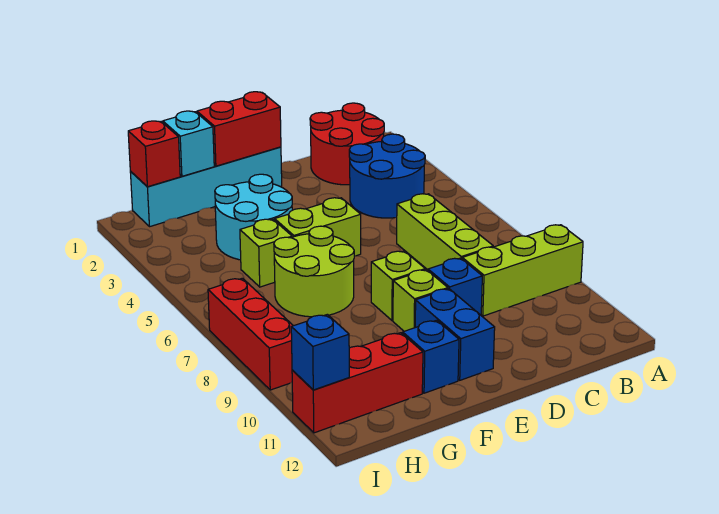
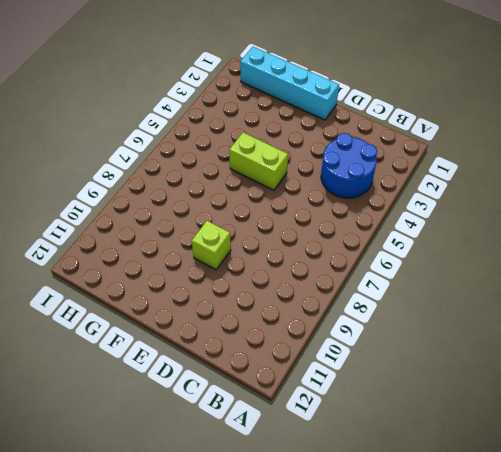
none -> lime brick A9:C9 level 1
none -> red round brick B1:C2 level 1
none -> lime brick C6:C8 level 1

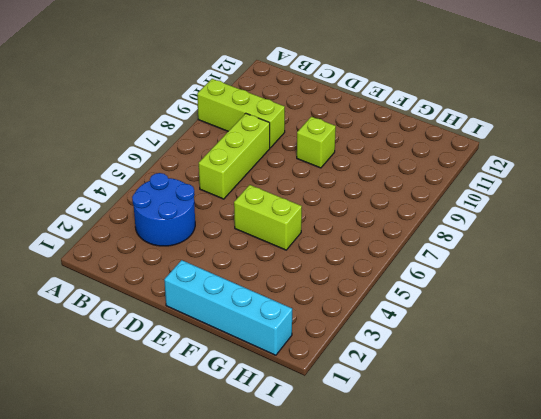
none -> red round brick B1:C2 level 1
none -> blue brick D9 level 1
none -> lime brick E8 level 1

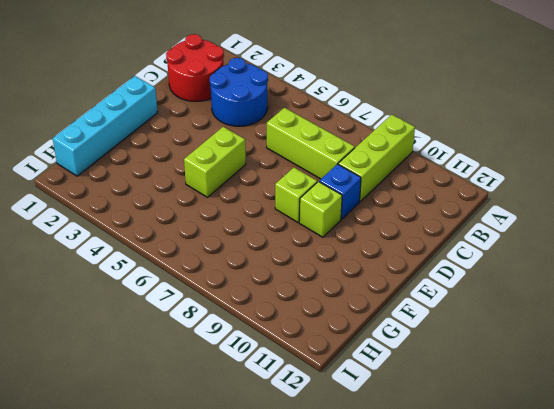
none -> blue brick E10:E11 level 1
none -> cyan round brick F3:G4 level 1
none -> lime round brick F6:G7 level 1

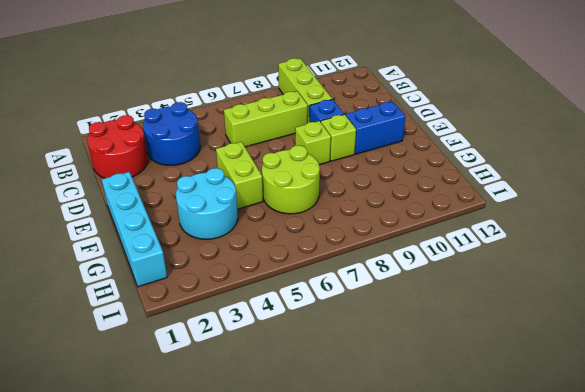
none -> blue brick F11 level 1
none -> lime brick G5 level 1
none -> red brick G11:I11 level 1

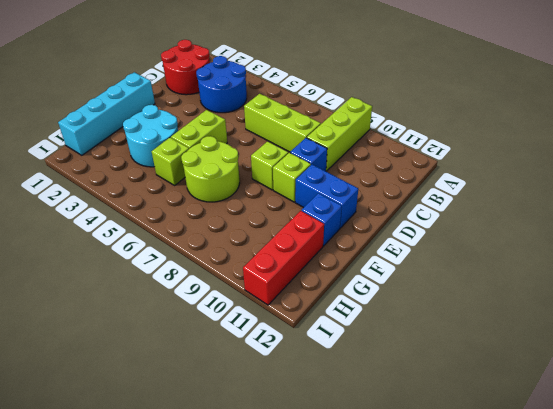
none -> red brick I7:I9 level 1
none -> red brick E1:F1 level 2
none -> cyan brick G1 level 2

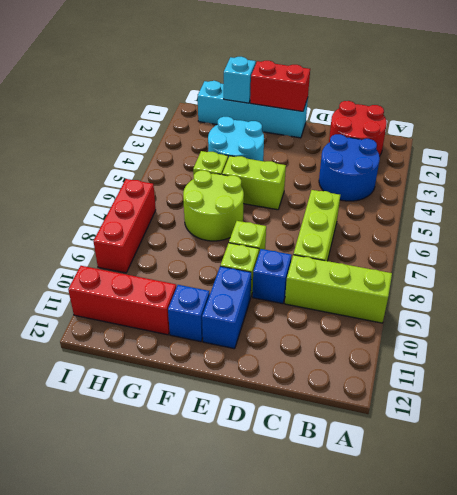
none -> red brick H1 level 2
none -> blue brick I11 level 2

